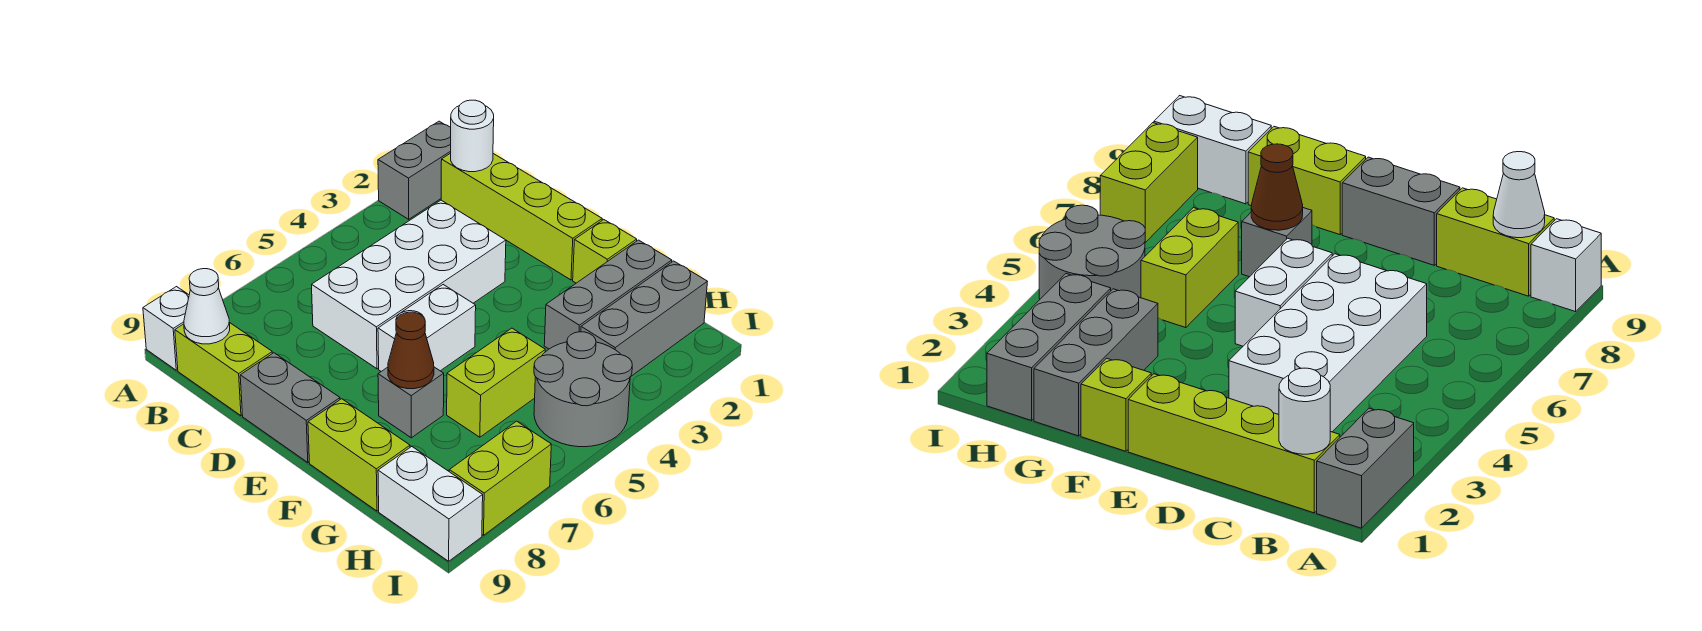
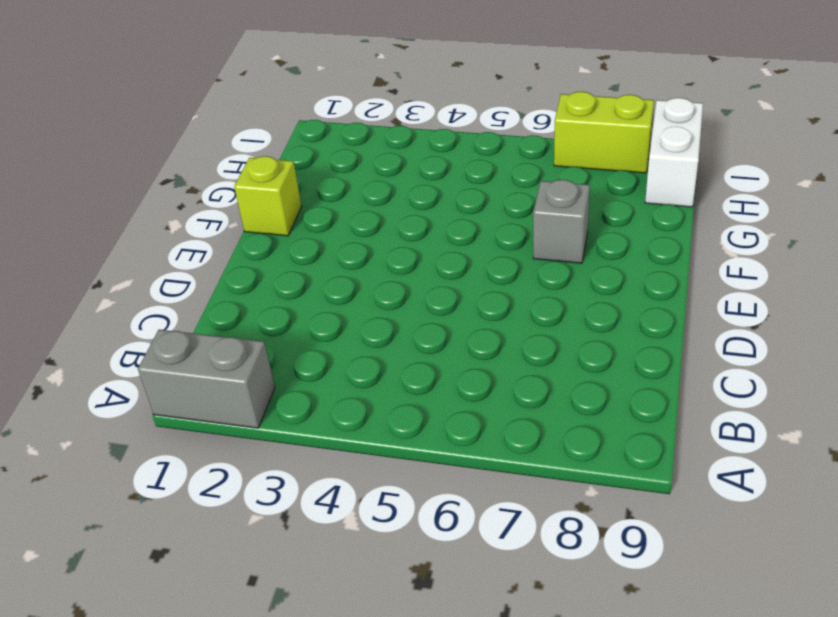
none -> white brick A9 level 1
none -> lime brick B1:E1 level 1
none -> lime brick B9:C9 level 1

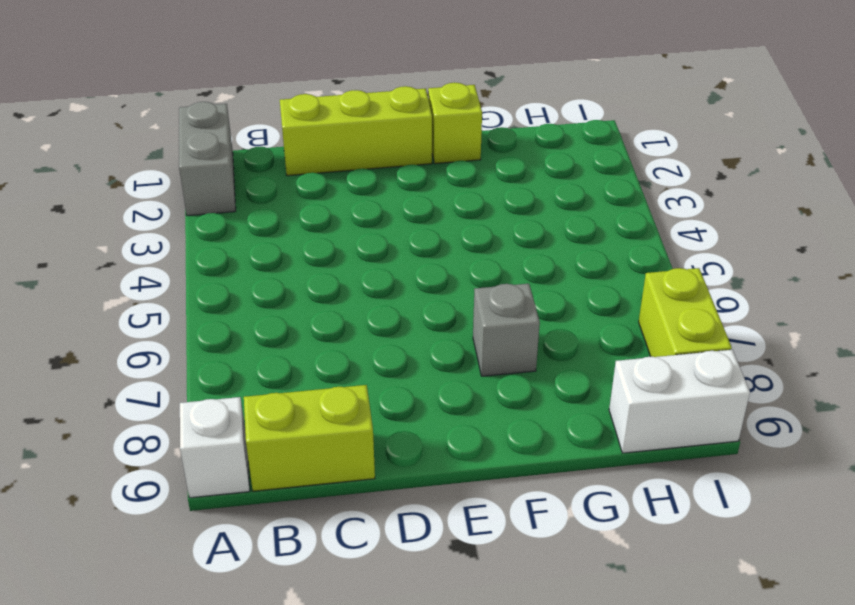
lime brick C1:E1 level 1 -> lime brick B1:E1 level 1
none -> white brick C3:D6 level 1
none -> grey brick D9:E9 level 1
none -> white brick E5:E6 level 1

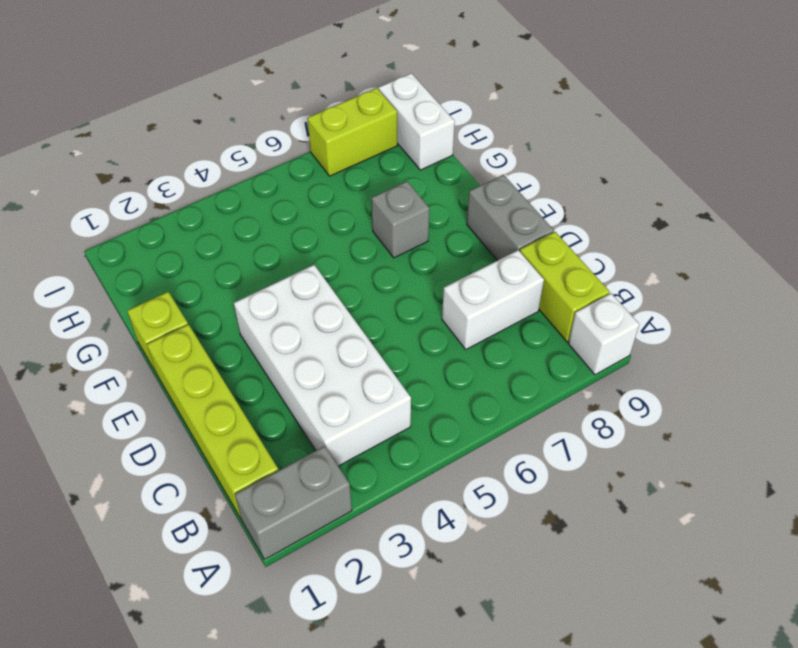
white brick B3:E4 level 1 -> white brick C3:D6 level 1
white brick C7:C8 level 1 -> white brick E5:E6 level 1
none -> lime brick F9:G9 level 1
none -> grey brick G1:G3 level 1
none -> lime brick G5:G6 level 1

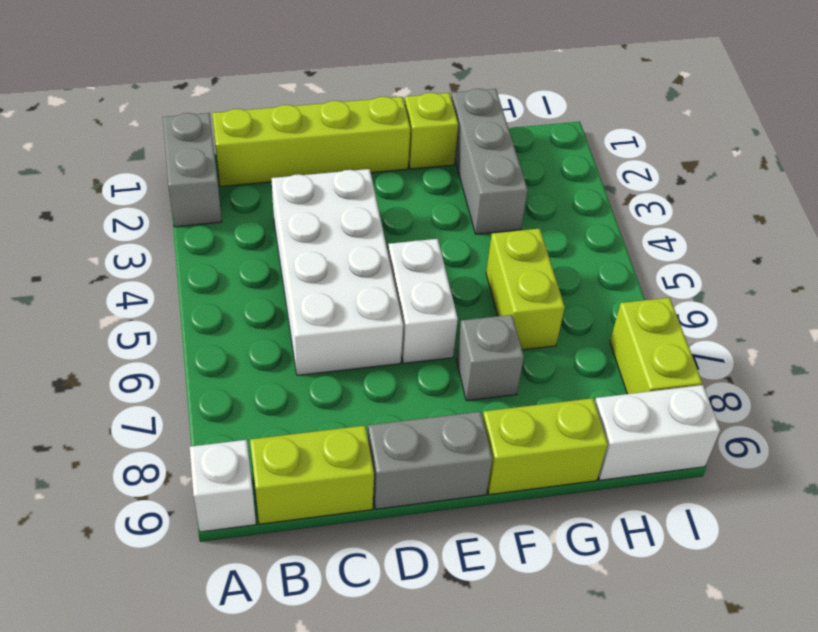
none -> grey brick H1:H3 level 1
none -> grey round brick H4:I5 level 1
none -> white round brick B1 level 2

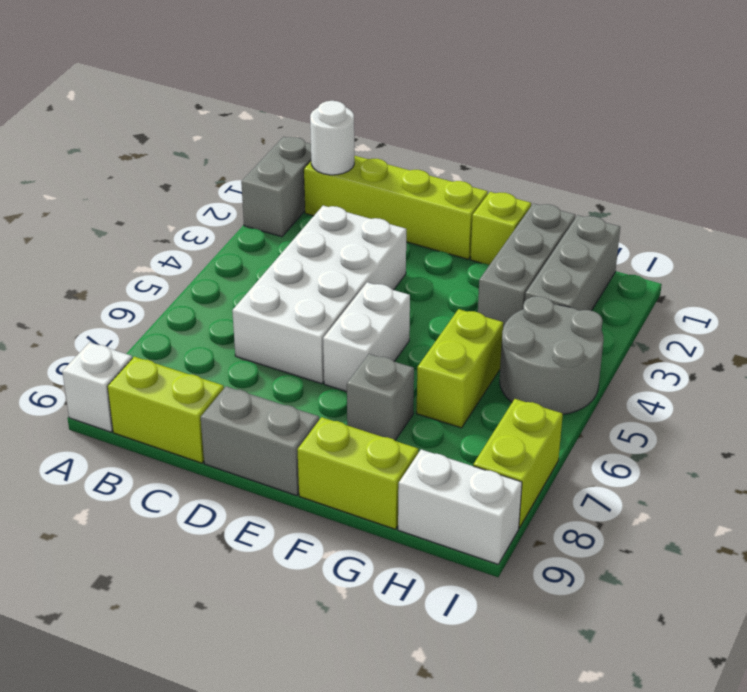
none -> white cone B9 level 2
none -> brown cone F7 level 2

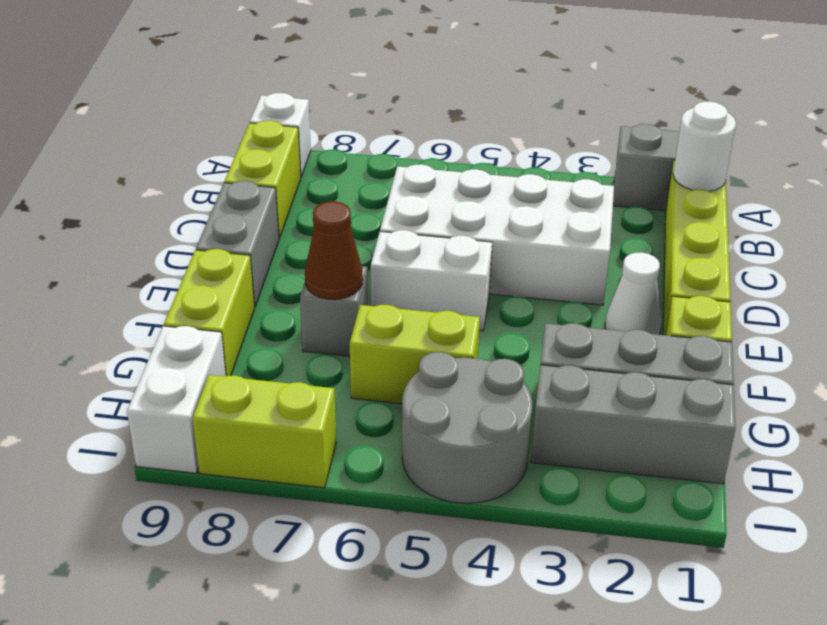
white cone E2 level 1 -> white cone B9 level 2

